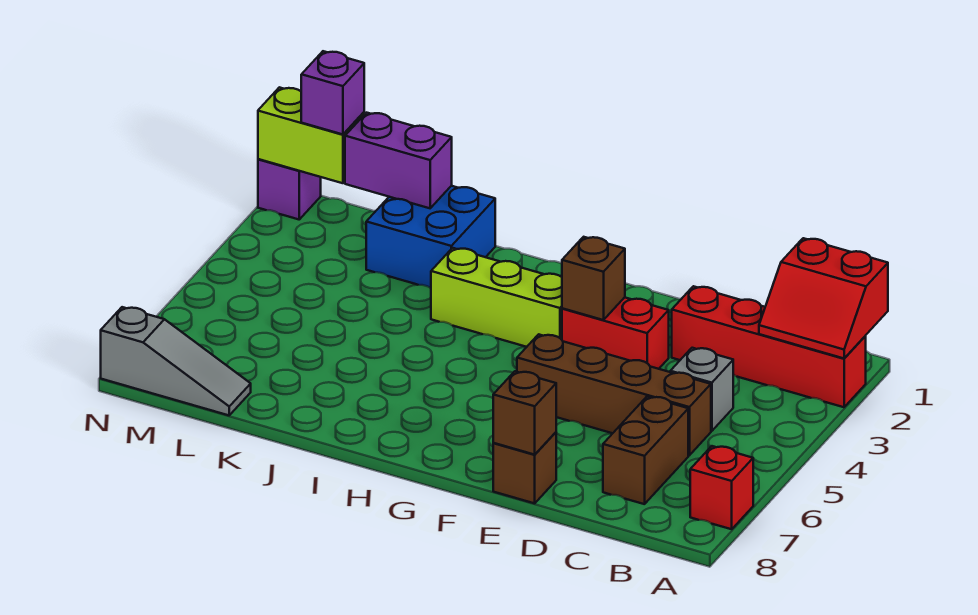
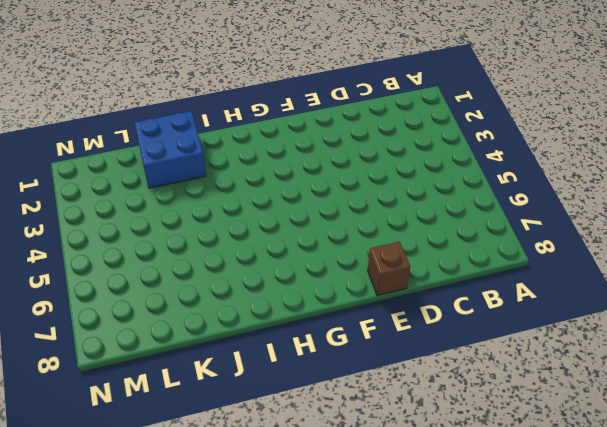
none -> red brick A2:D2 level 1
none -> red brick A7 level 1
none -> grey brick C4 level 1

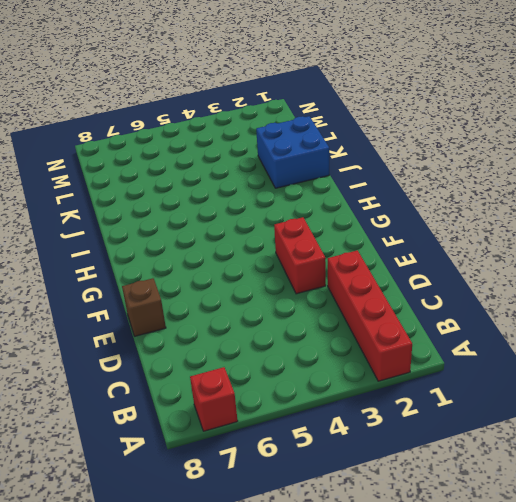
none -> grey brick C4 level 1
none -> brown brick C5:F5 level 1
none -> brown brick C6:C7 level 1

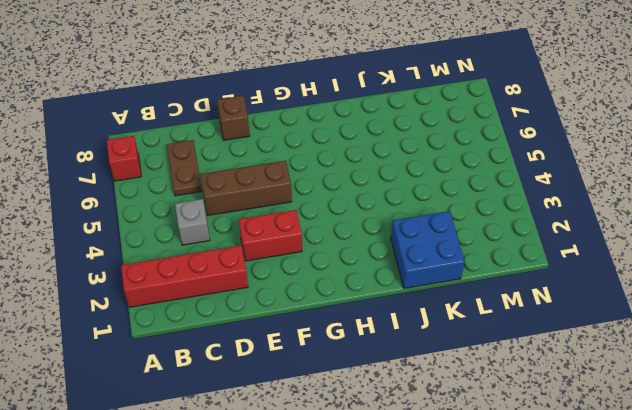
brown plate C6:C7 level 1 -> brown brick C6:C7 level 1
brown brick D5:F5 level 1 -> brown brick C5:F5 level 1
none -> lime brick G3:I3 level 1
none -> grey slope L8:N8 level 1 top N
none -> purple brick N1 level 1

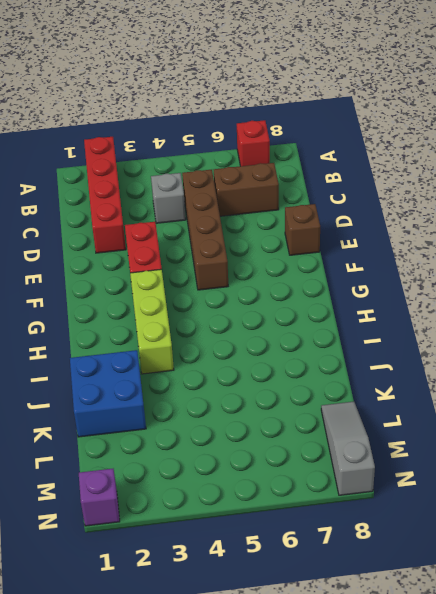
none -> red slope A1:B2 level 2 top 1
none -> brown brick E8 level 2
none -> brown brick F3 level 2

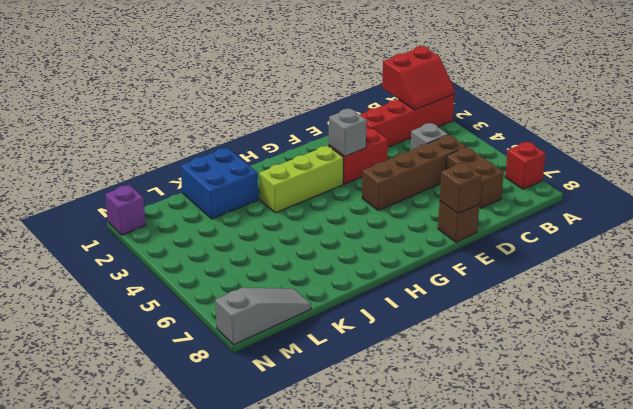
grey brick F3 level 2 -> brown brick F3 level 2
none -> purple brick K1:L1 level 2
none -> lime brick M1:N1 level 2
none -> purple brick M1 level 3

